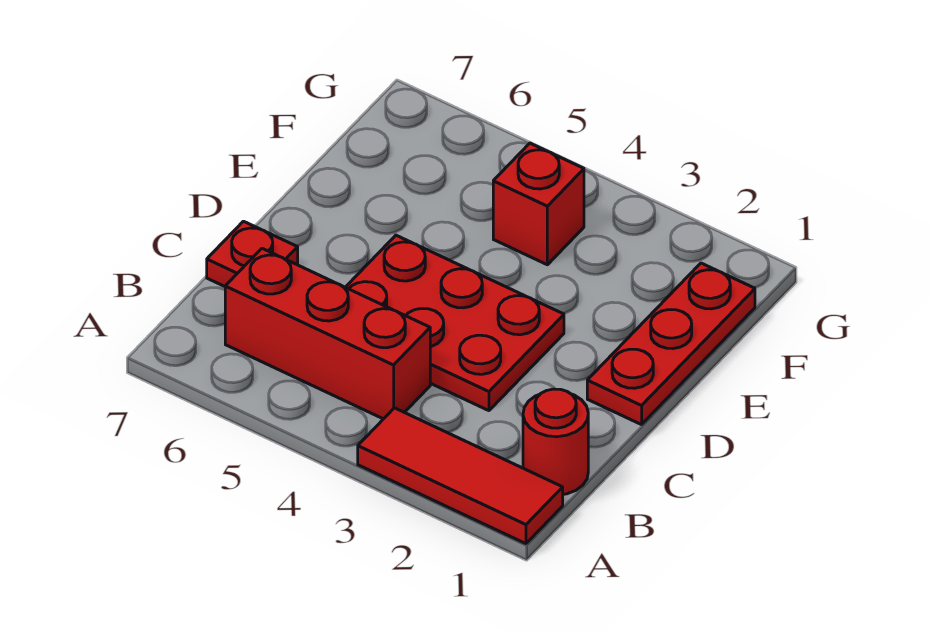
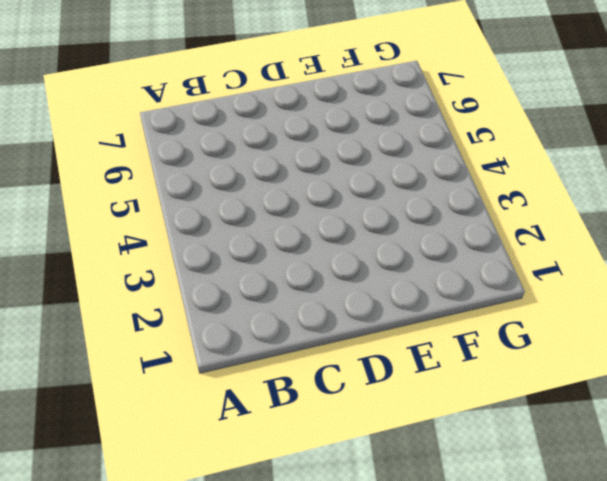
none -> red tile A1:A3 level 1
none -> red round brick B1 level 1

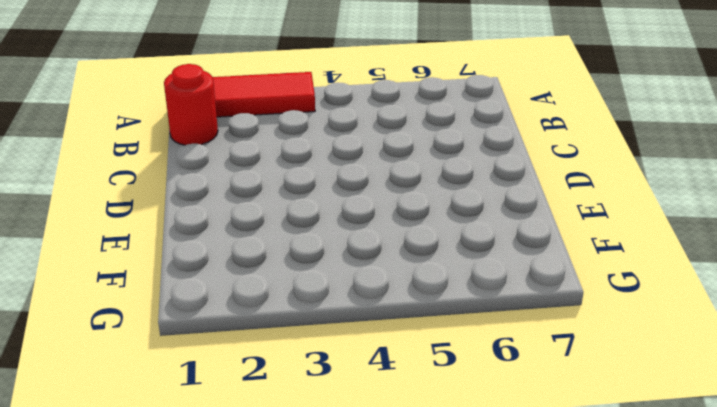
none -> red brick B4:B6 level 1
none -> red plate C3:D5 level 1

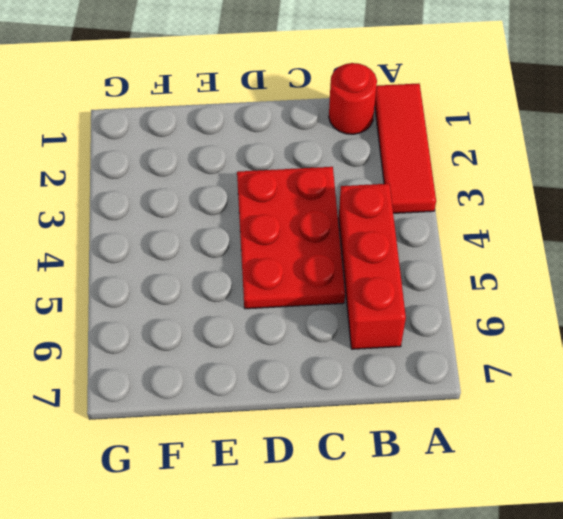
none -> red plate C7 level 1
none -> red plate D1:F1 level 1

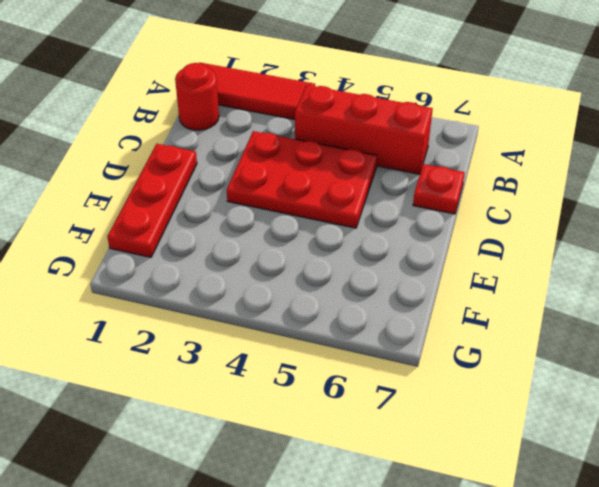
none -> red brick F4 level 1

